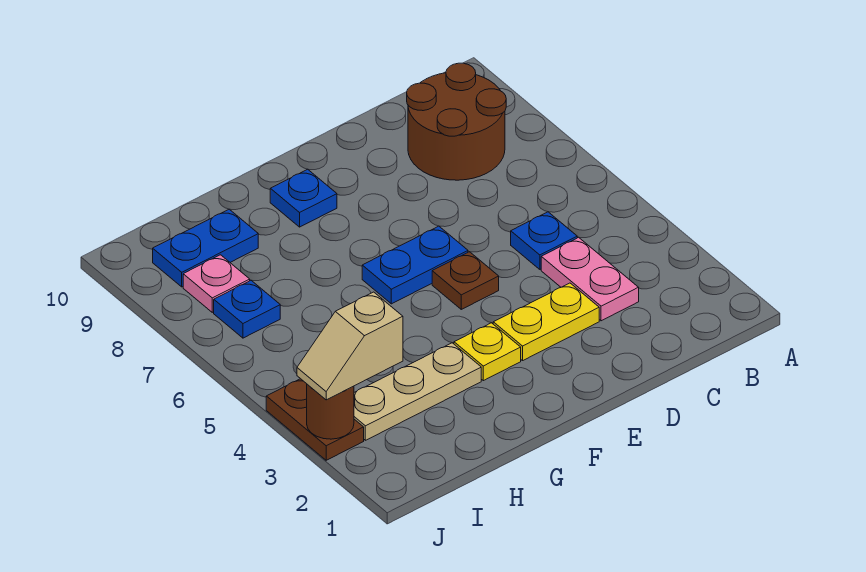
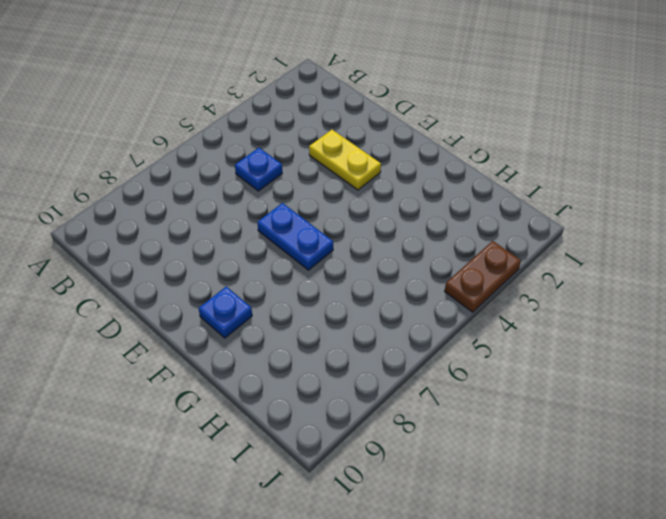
none -> brown round brick B8:C9 level 1
none -> pink plate C3:C4 level 1
none -> brown plate E5 level 1

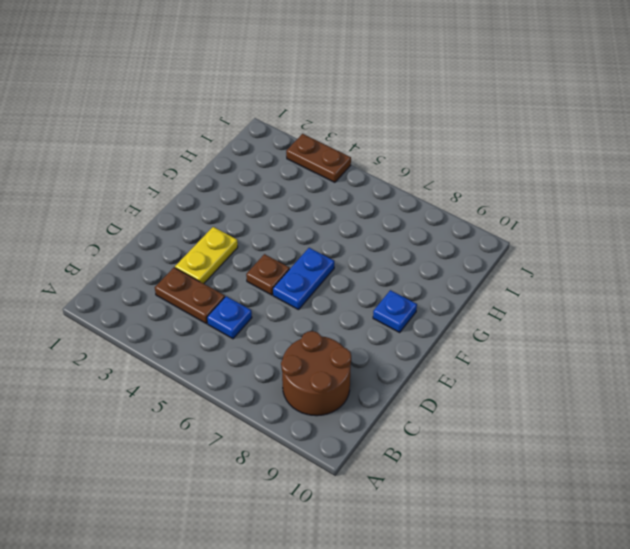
brown plate C3:C4 level 1 -> pink plate C3:C4 level 1
none -> yellow plate F3 level 1
none -> tan plate G3:I3 level 1
none -> blue plate H9:I9 level 1

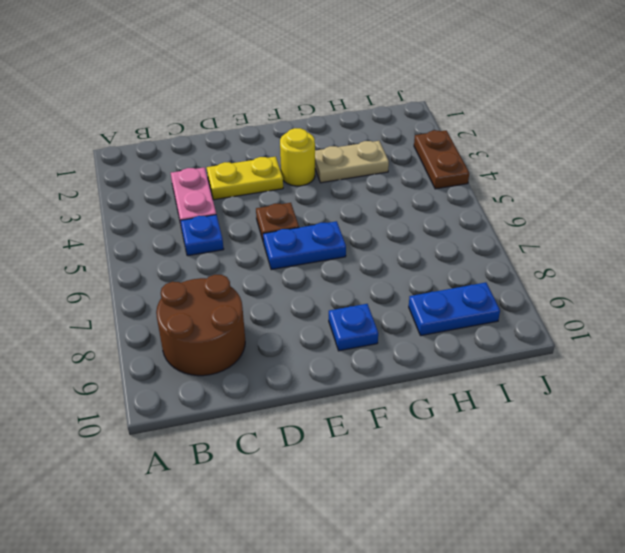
yellow round brick F3 level 1 -> yellow plate F3 level 1
tan plate G3:H3 level 1 -> tan plate G3:I3 level 1
none -> blue plate I7 level 1
none -> pink plate I8 level 1
none -> brown round brick J3 level 2

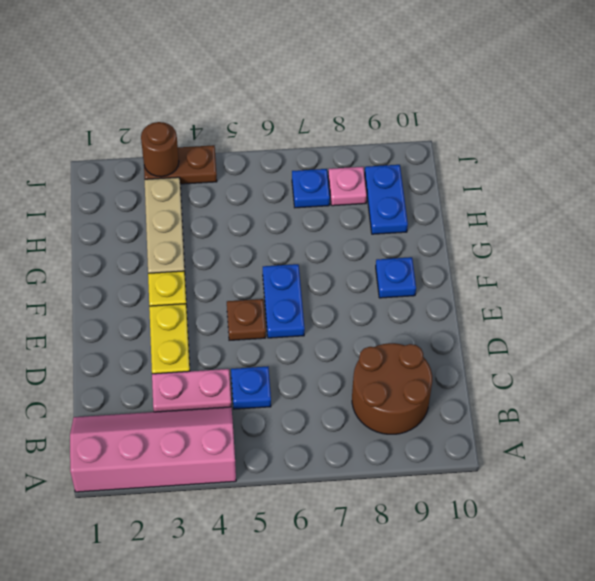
pink slope A1:B4 level 1 top A -> none
none -> tan slope I3:J3 level 3 top I

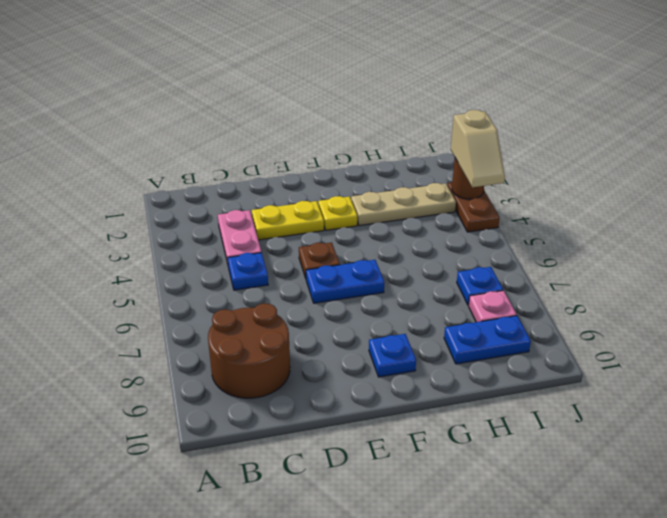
tan slope J3:J4 level 3 top 3 -> tan slope I3:J3 level 3 top I

